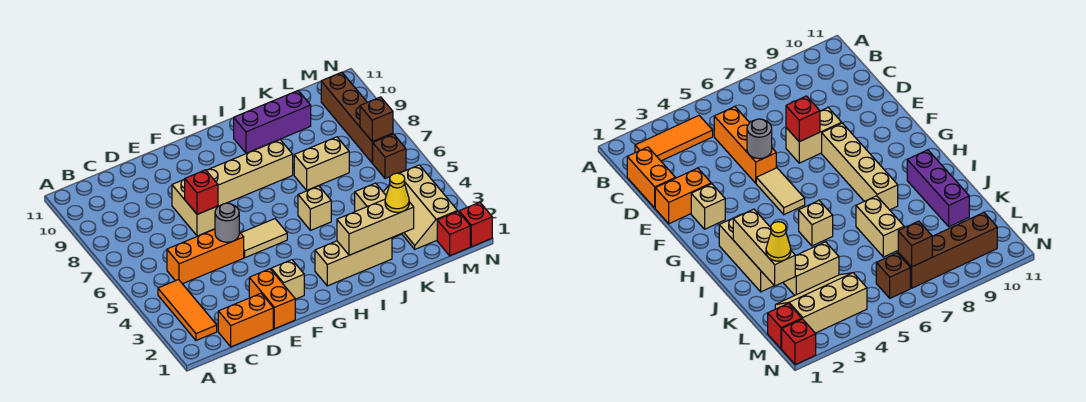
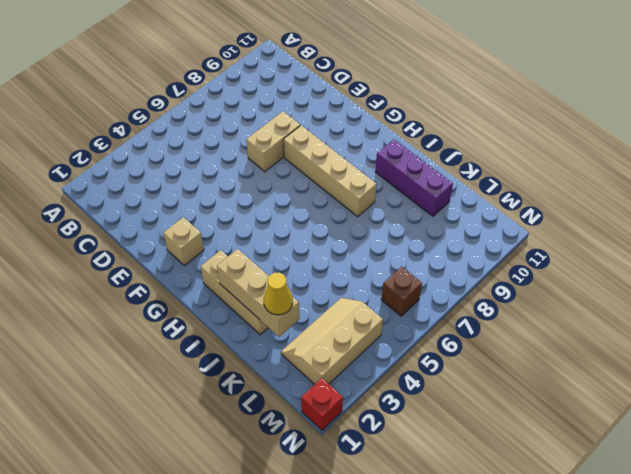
none -> orange tile B2:B4 level 1
none -> orange brick C1:D1 level 1
none -> orange brick C5:E5 level 1

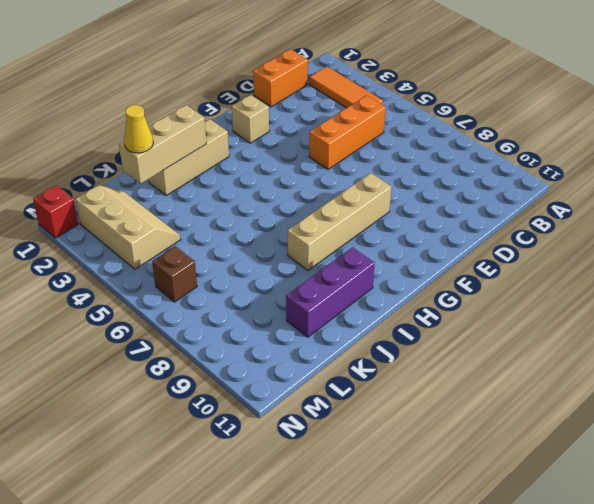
none -> orange brick E1:E2 level 1
none -> tan brick E7:E8 level 1
none -> tan tile F5:G5 level 1

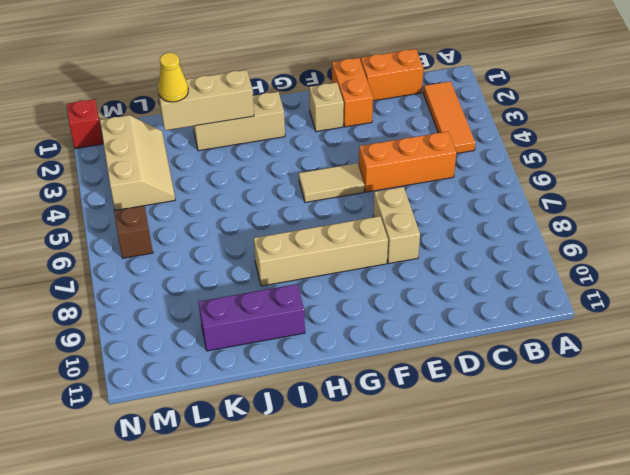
none -> tan brick I5 level 1
none -> tan brick J7:K7 level 1
none -> tan brick K3:K4 level 1

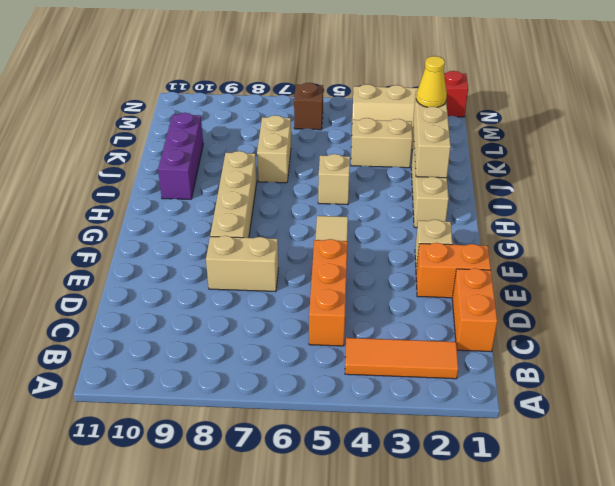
none -> red brick M1 level 1
none -> brown brick M7:M10 level 1
none -> grey round brick E5 level 2

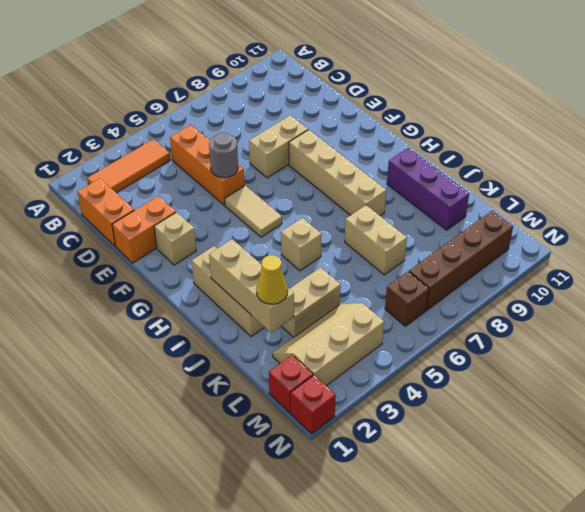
none -> red brick E7 level 2
none -> brown brick M7 level 2

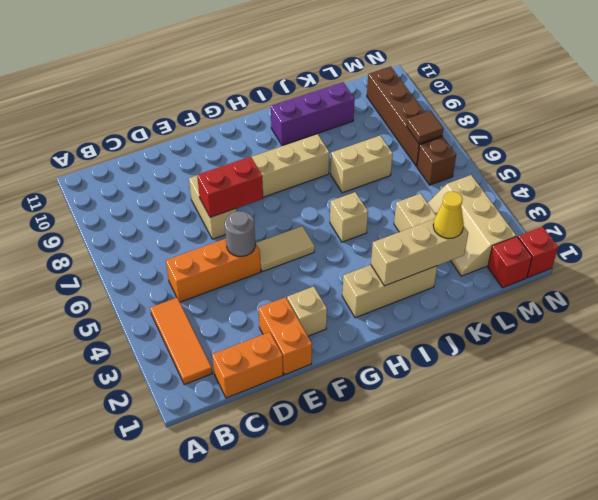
red brick E7:F7 level 2 -> red brick E7 level 2
brown tile M7 level 2 -> brown brick M7 level 2

